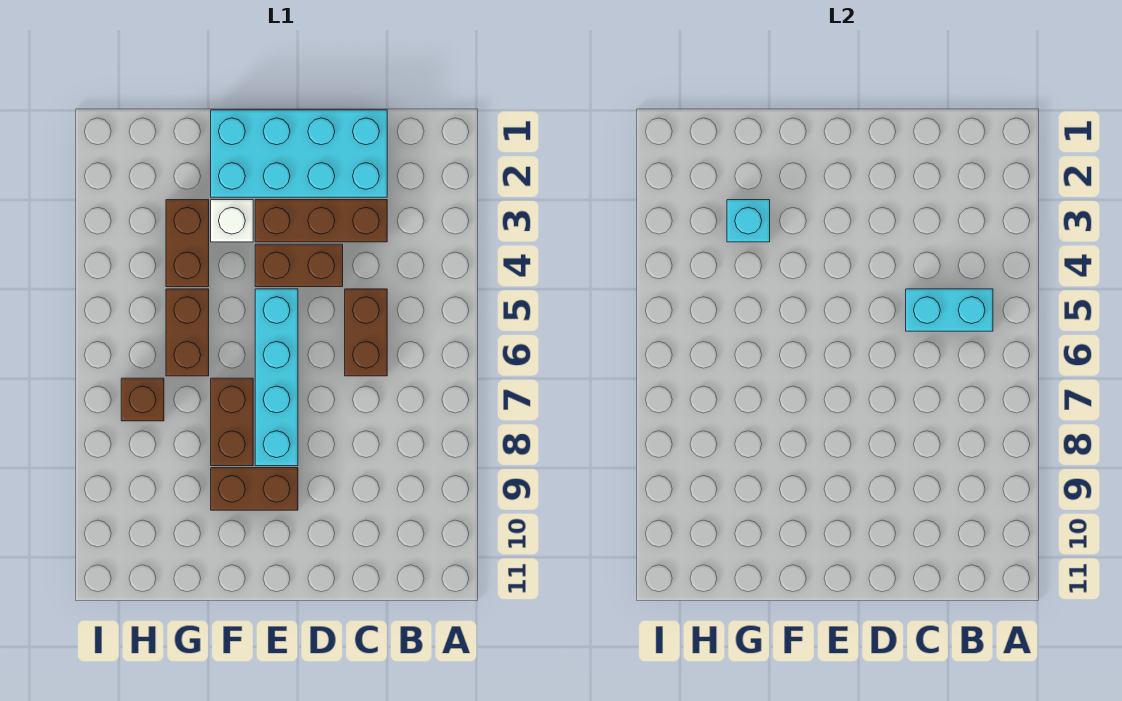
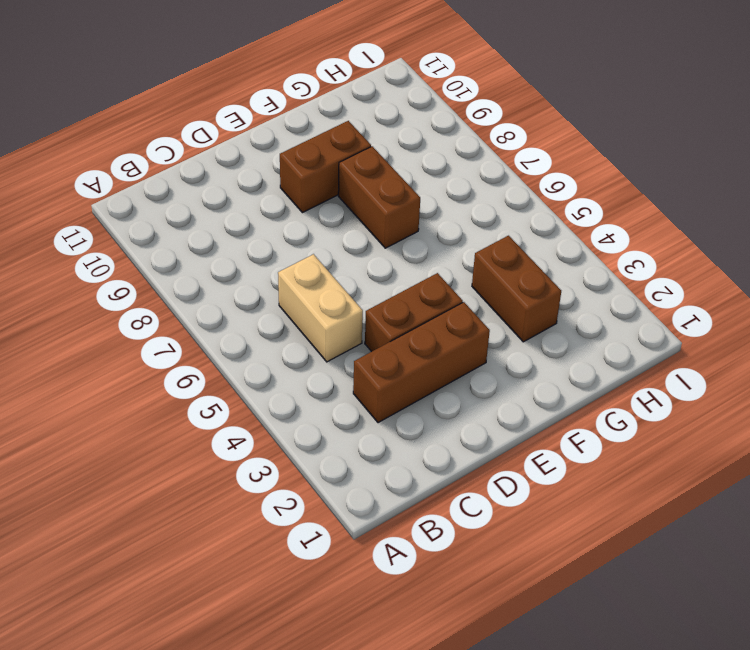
tan brick C5:C6 level 1 -> brown brick C5:C6 level 1
none -> cyan brick C1:F2 level 1
none -> cyan brick E5:E8 level 1
none -> white brick F3 level 1

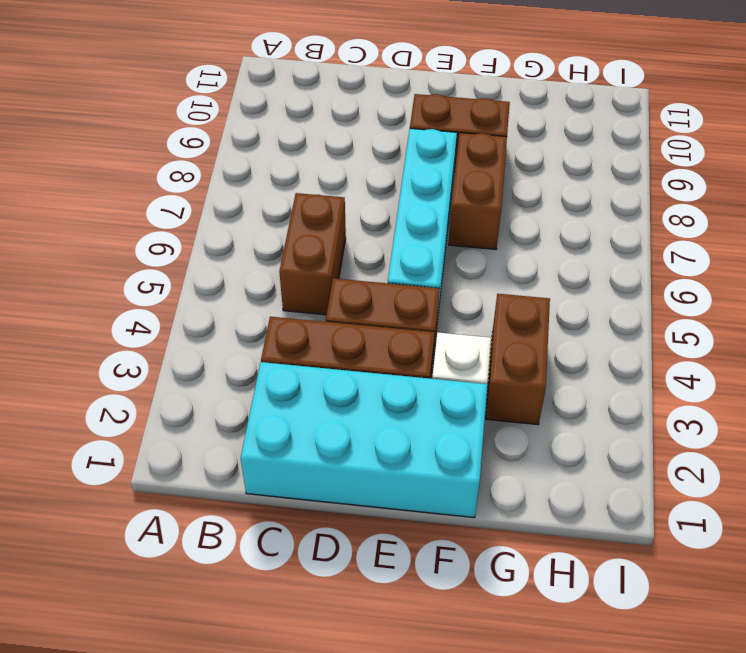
none -> brown brick G5:G6 level 1
none -> brown brick H7 level 1
none -> cyan brick B5:C5 level 2

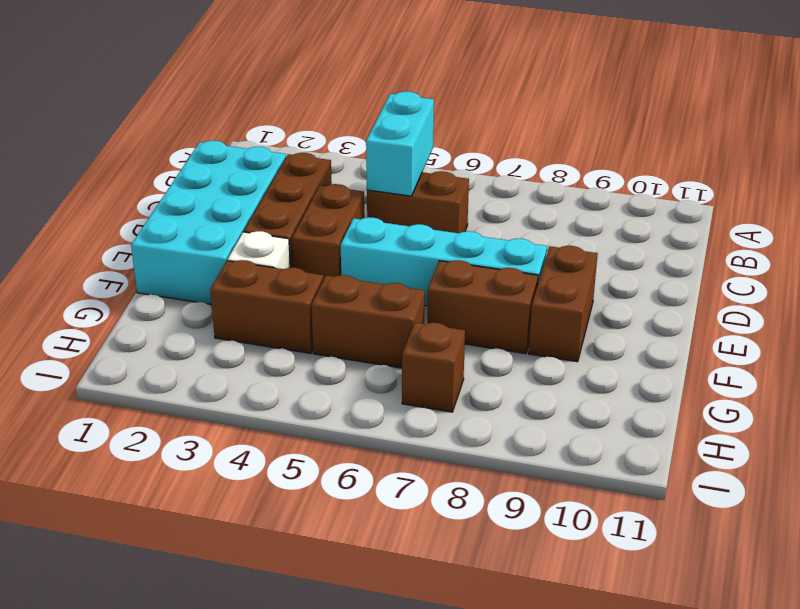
none -> cyan brick G3 level 2

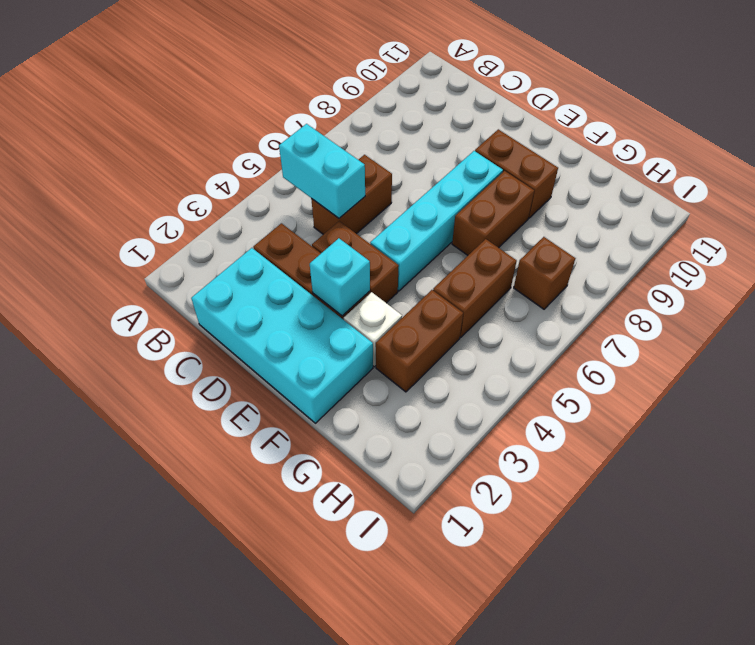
cyan brick E3 level 2 -> cyan brick G3 level 2

